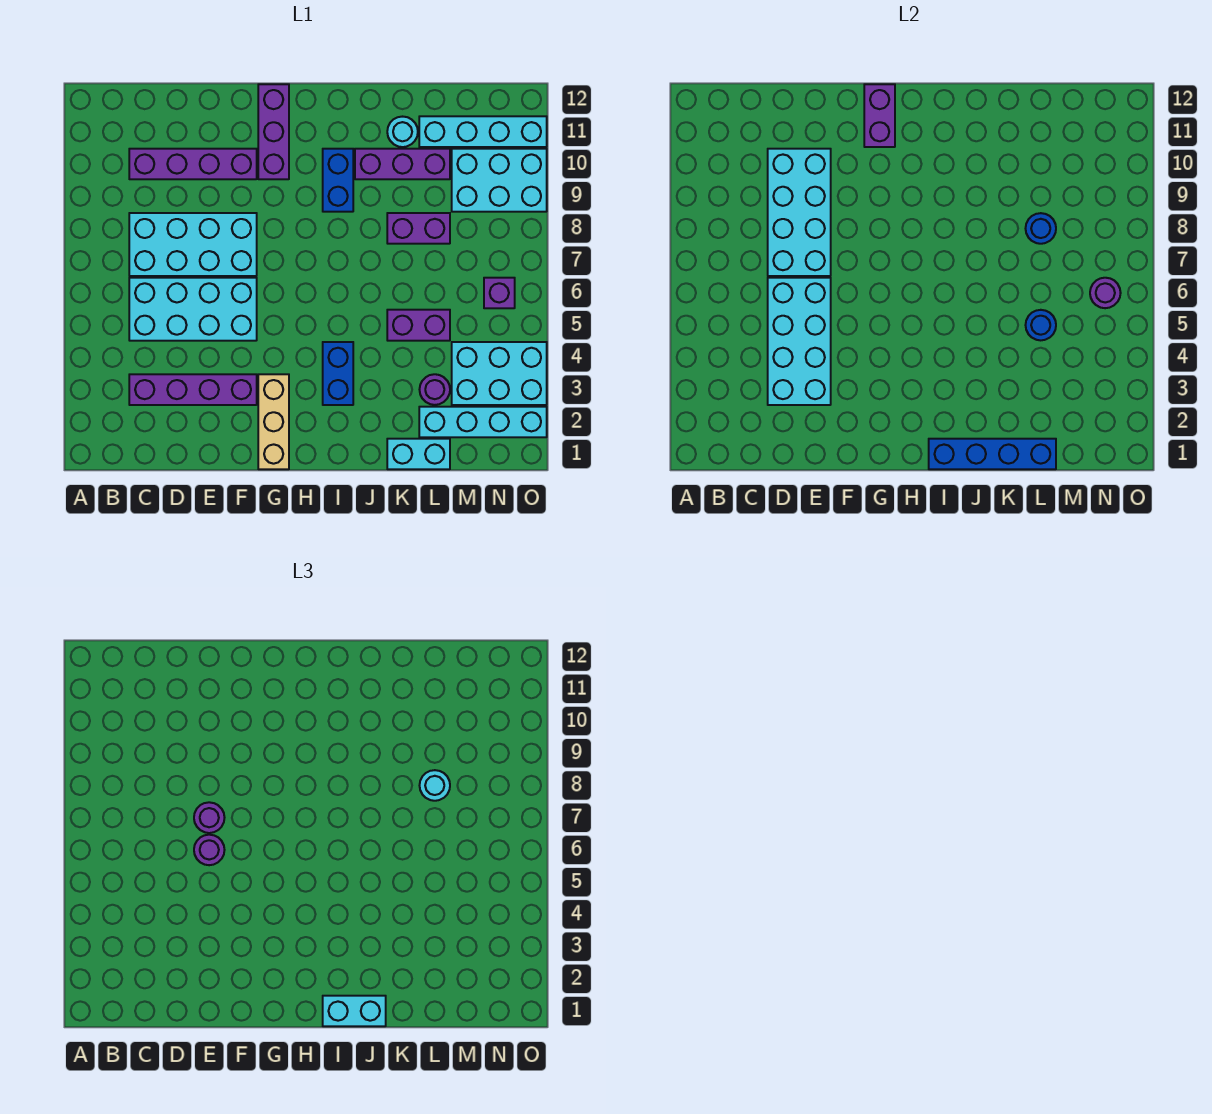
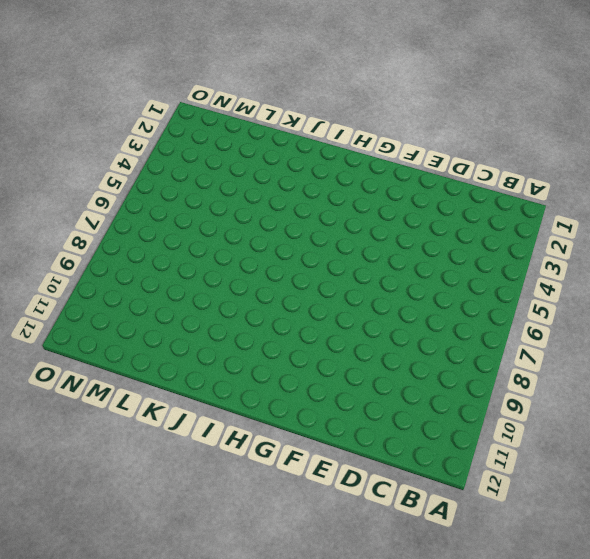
none -> purple brick C3:F3 level 1
none -> cyan brick C5:F6 level 1
none -> cyan brick C7:F8 level 1
none -> purple brick C10:F10 level 1

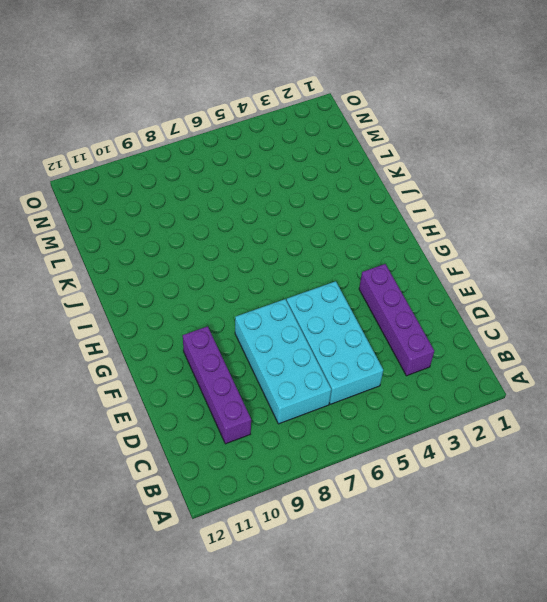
none -> tan brick G1:G3 level 1
none -> purple brick G10:G12 level 1
none -> blue brick I3:I4 level 1
none -> blue brick I9:I10 level 1

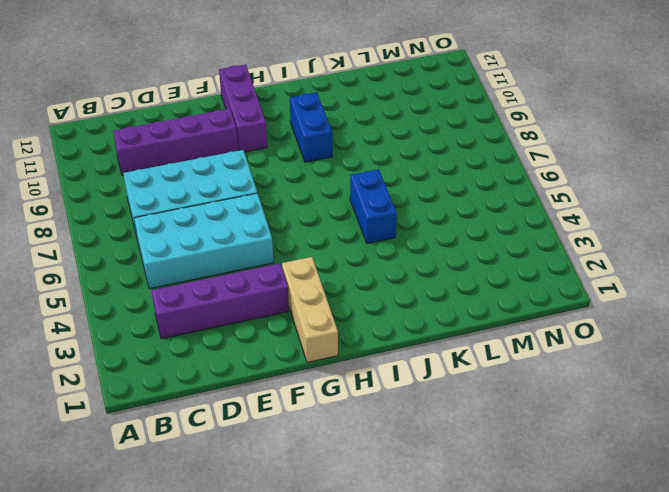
blue brick J5:J6 level 1 -> blue brick I3:I4 level 1
none -> purple brick J10:L10 level 1
none -> cyan brick K1:L1 level 1
none -> purple brick K5:L5 level 1
none -> purple brick K8:L8 level 1

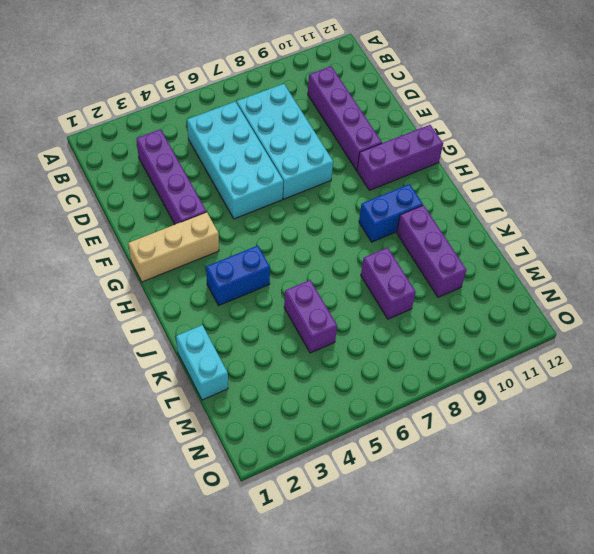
none -> cyan round brick K11 level 1
none -> cyan brick L2:O2 level 1
none -> purple round brick L3 level 1
none -> cyan brick L11:O11 level 1

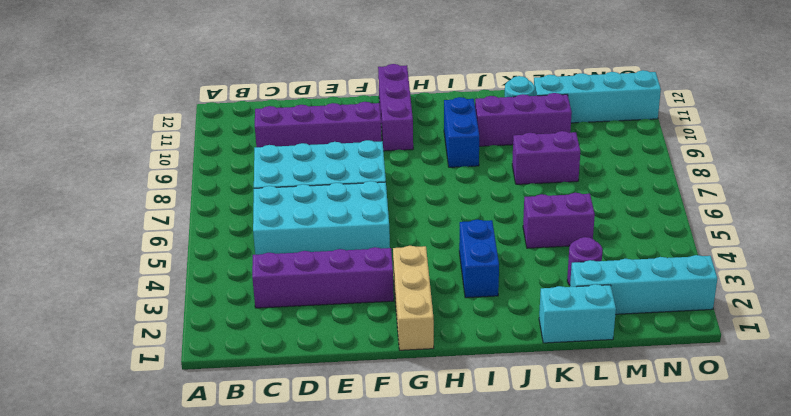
none -> cyan brick M3:O4 level 1
none -> cyan brick M9:O10 level 1
none -> purple brick N6 level 1
none -> cyan brick D3:E6 level 2

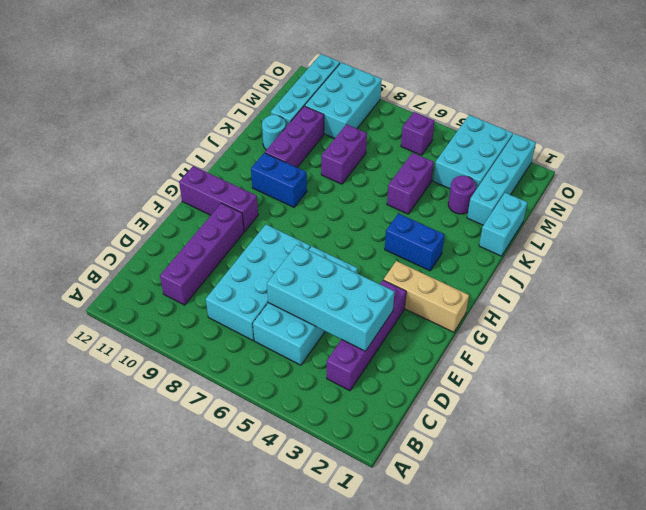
none -> cyan brick D7:E10 level 2
none -> purple brick G11:G12 level 2
none -> blue brick I1:L1 level 2
none -> blue round brick L5 level 2

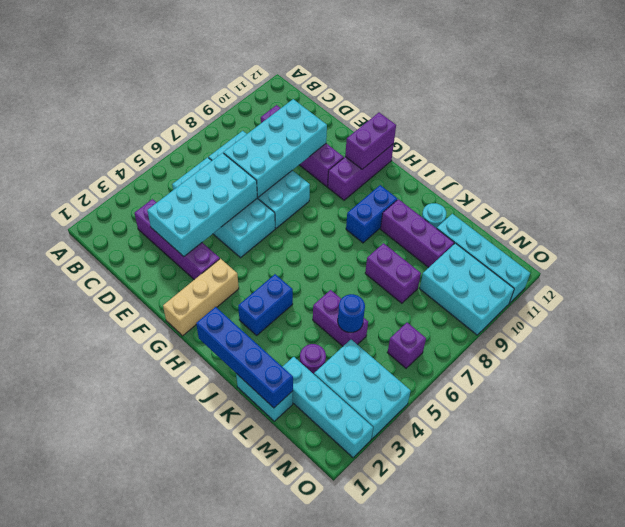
none -> blue round brick L8 level 2
none -> purple round brick N6 level 2
none -> purple round brick E6 level 3
none -> purple round brick E7 level 3

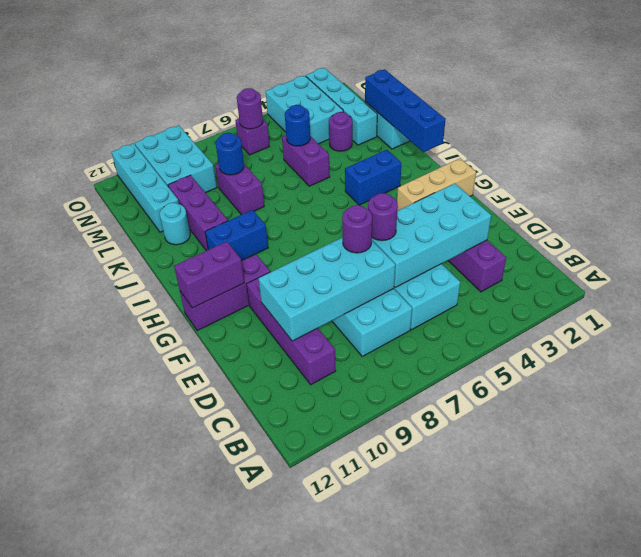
none -> cyan brick I1:J1 level 3
none -> cyan round brick L8 level 3

